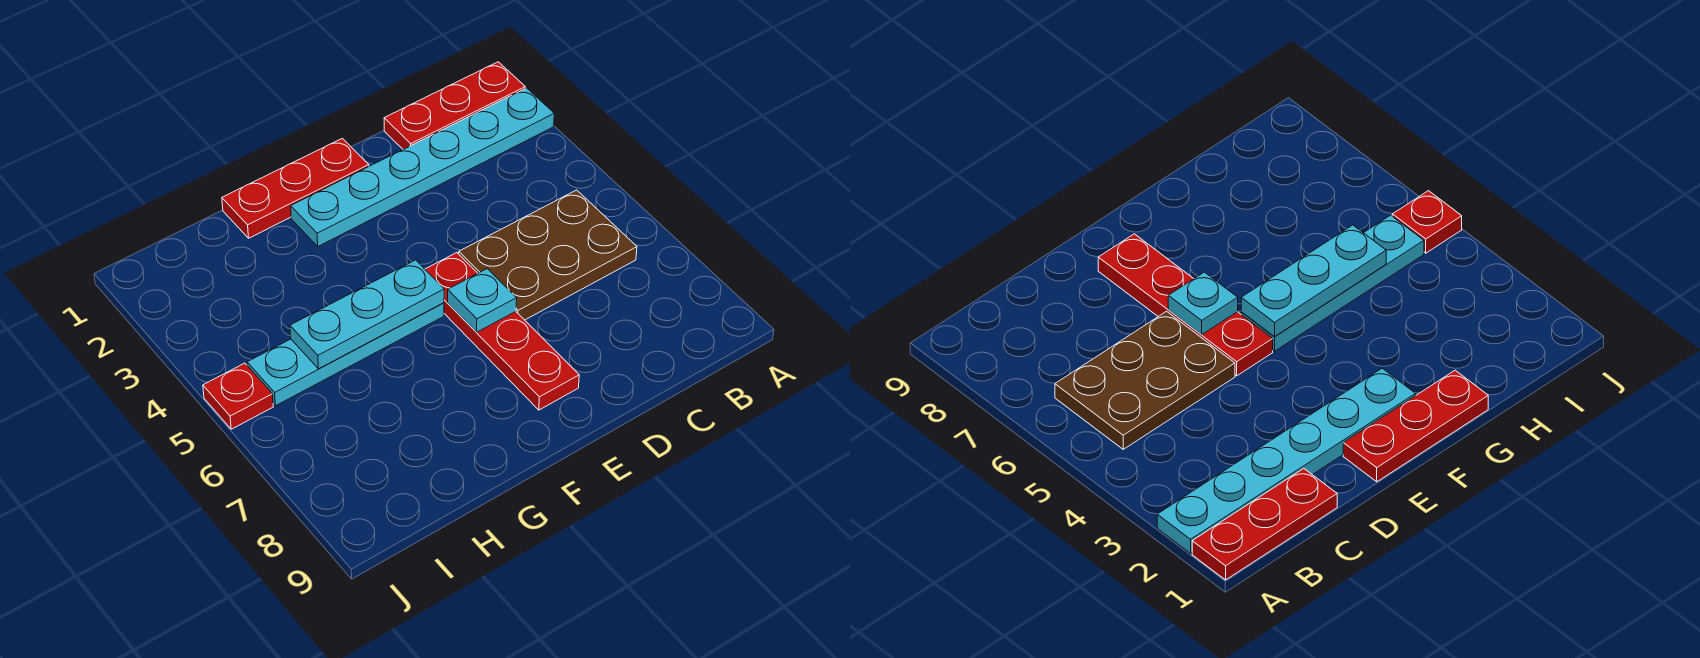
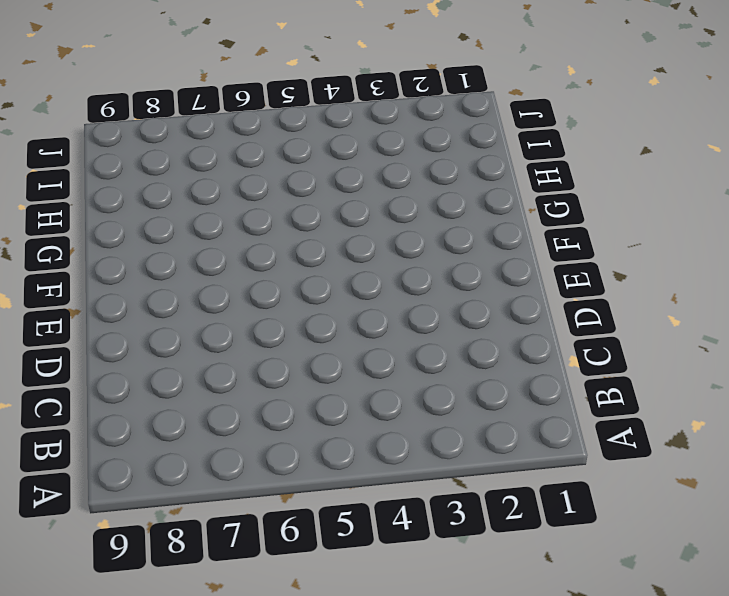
none -> red plate A1:C1 level 1
none -> cyan plate A2:F2 level 1

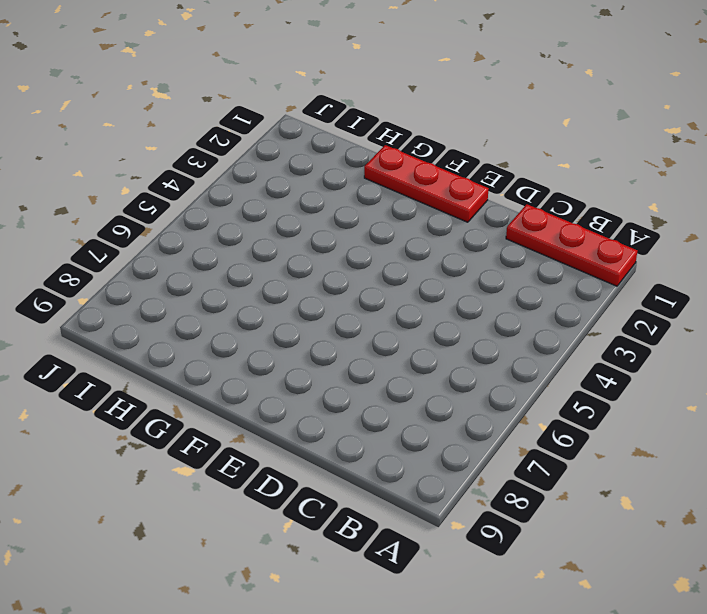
none -> cyan plate A2:F2 level 1
none -> brown plate B5:D6 level 1

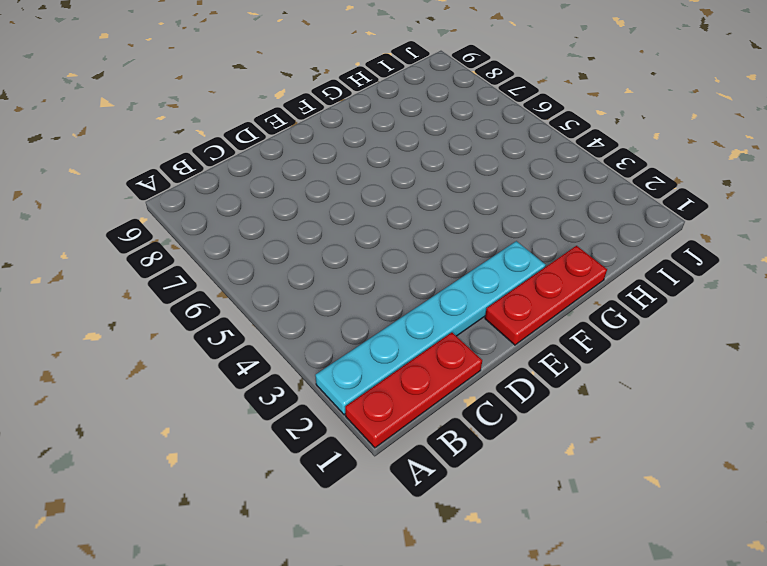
none -> brown plate B5:D6 level 1
none -> red plate E5:E8 level 1

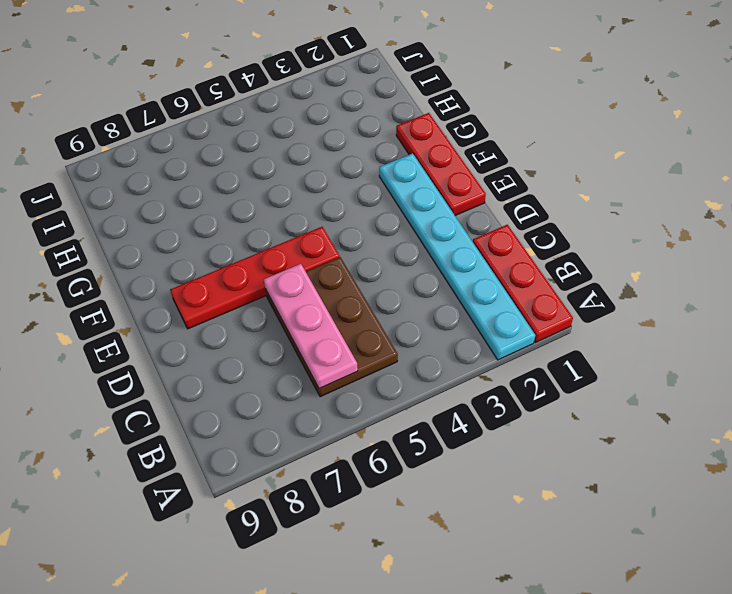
pink plate B6:D6 level 2 -> none
none -> cyan plate F5:I5 level 1
none -> red plate J5 level 1

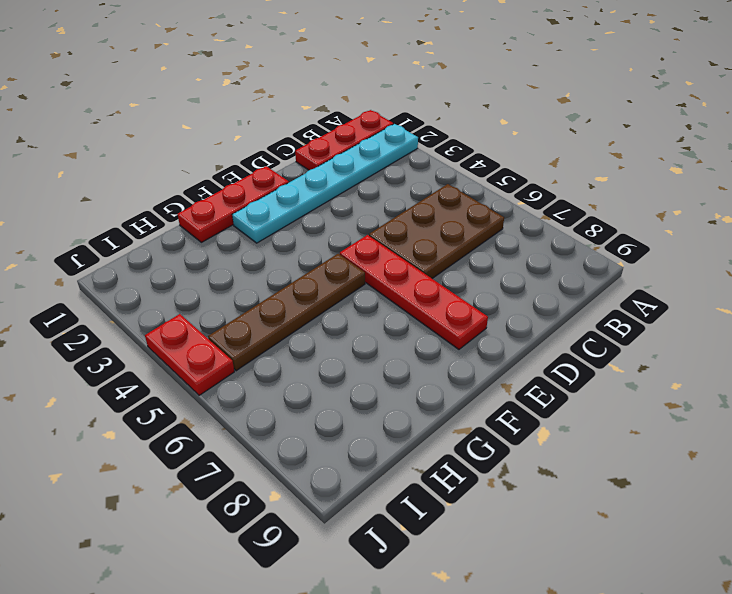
brown plate F5:I5 level 1 -> cyan plate F5:I5 level 1
red plate J4:J5 level 1 -> red plate J5 level 1
none -> cyan plate E6 level 2
none -> cyan plate F5:H5 level 2

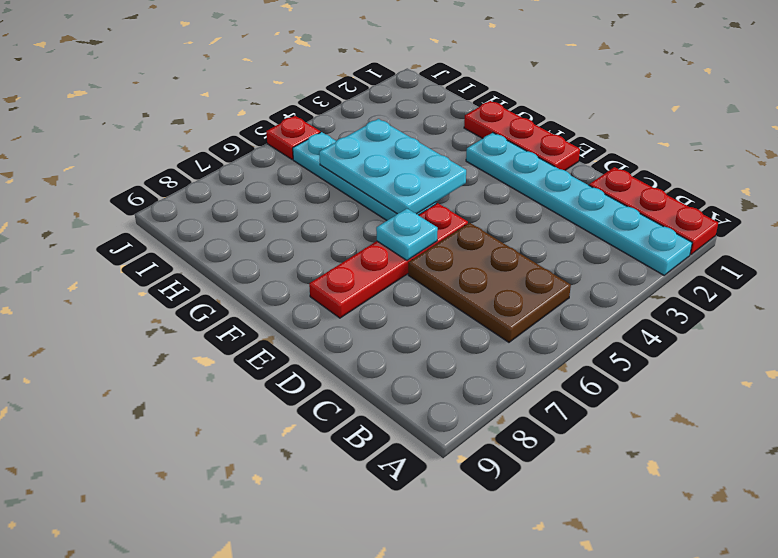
cyan plate F4:H5 level 2 -> cyan plate F5:H5 level 2

